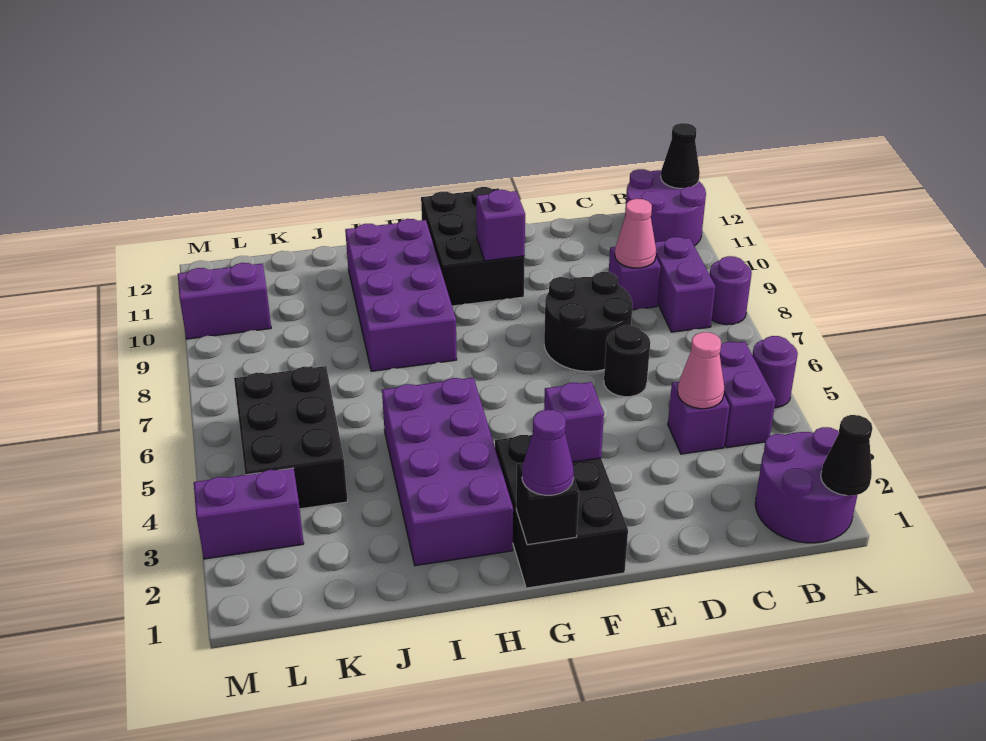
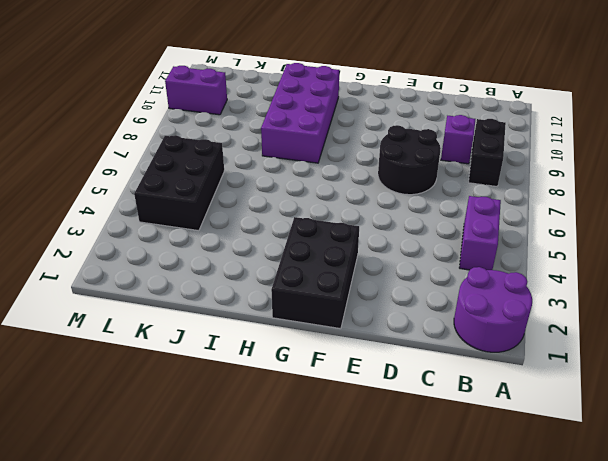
black brick B8:B9 level 1 -> purple brick B8:B9 level 1
none -> purple round brick A5 level 1
none -> purple round brick A8 level 1
none -> purple round brick A11:B12 level 1

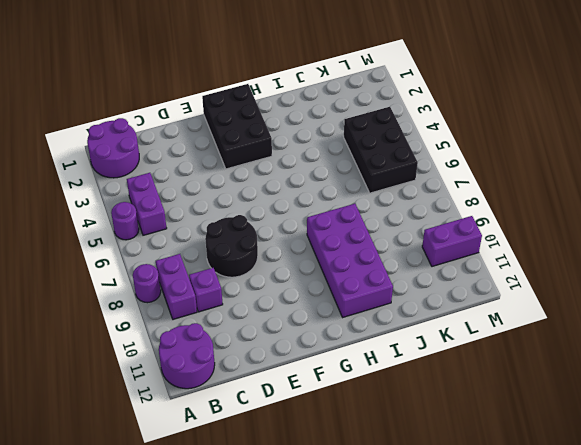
none -> purple brick C4 level 1
none -> black round brick D6 level 1
none -> black brick F10:G12 level 1

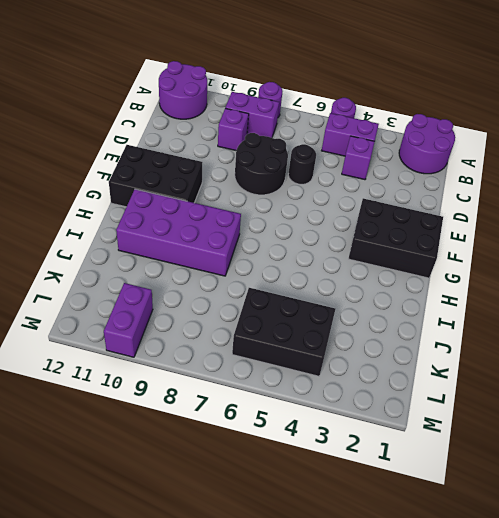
none -> purple brick H2:I5 level 1
none -> purple brick L3:M3 level 1
none -> black cone A1 level 2

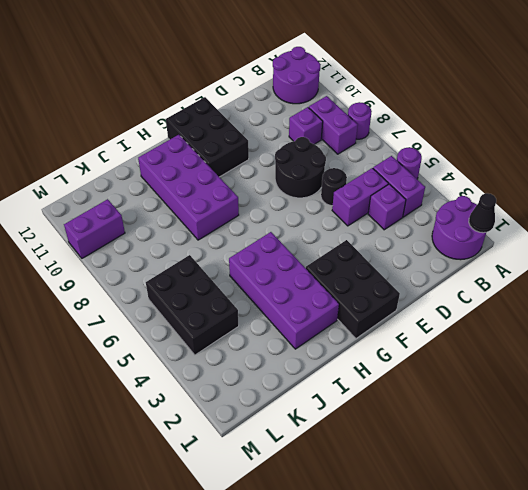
purple brick C5:D5 level 1 -> purple brick L3:M3 level 1
none -> black cone A12 level 2
none -> pink cone C4 level 2
none -> pink cone C9 level 2

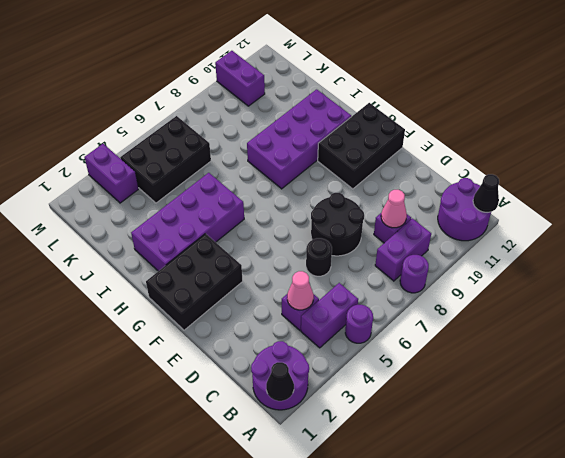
none -> purple brick F3 level 2
none -> purple brick F10 level 2
none -> black brick G1 level 2

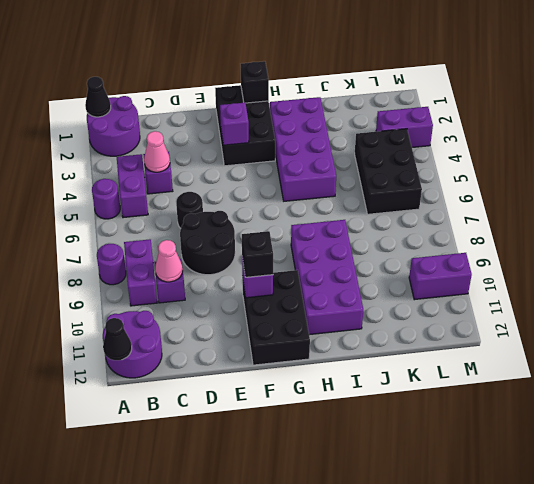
black brick F10 level 3 -> none
none -> purple cone G1 level 3

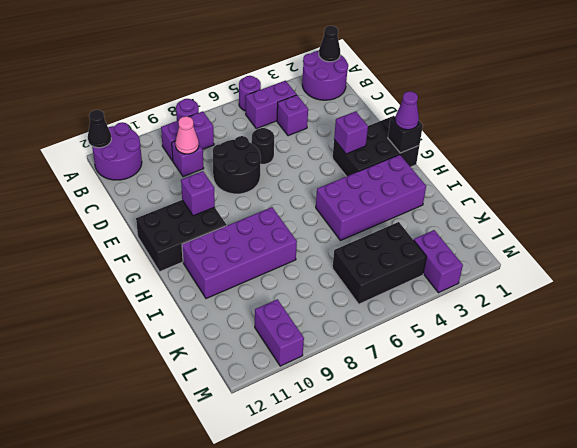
none -> pink cone C4 level 2

